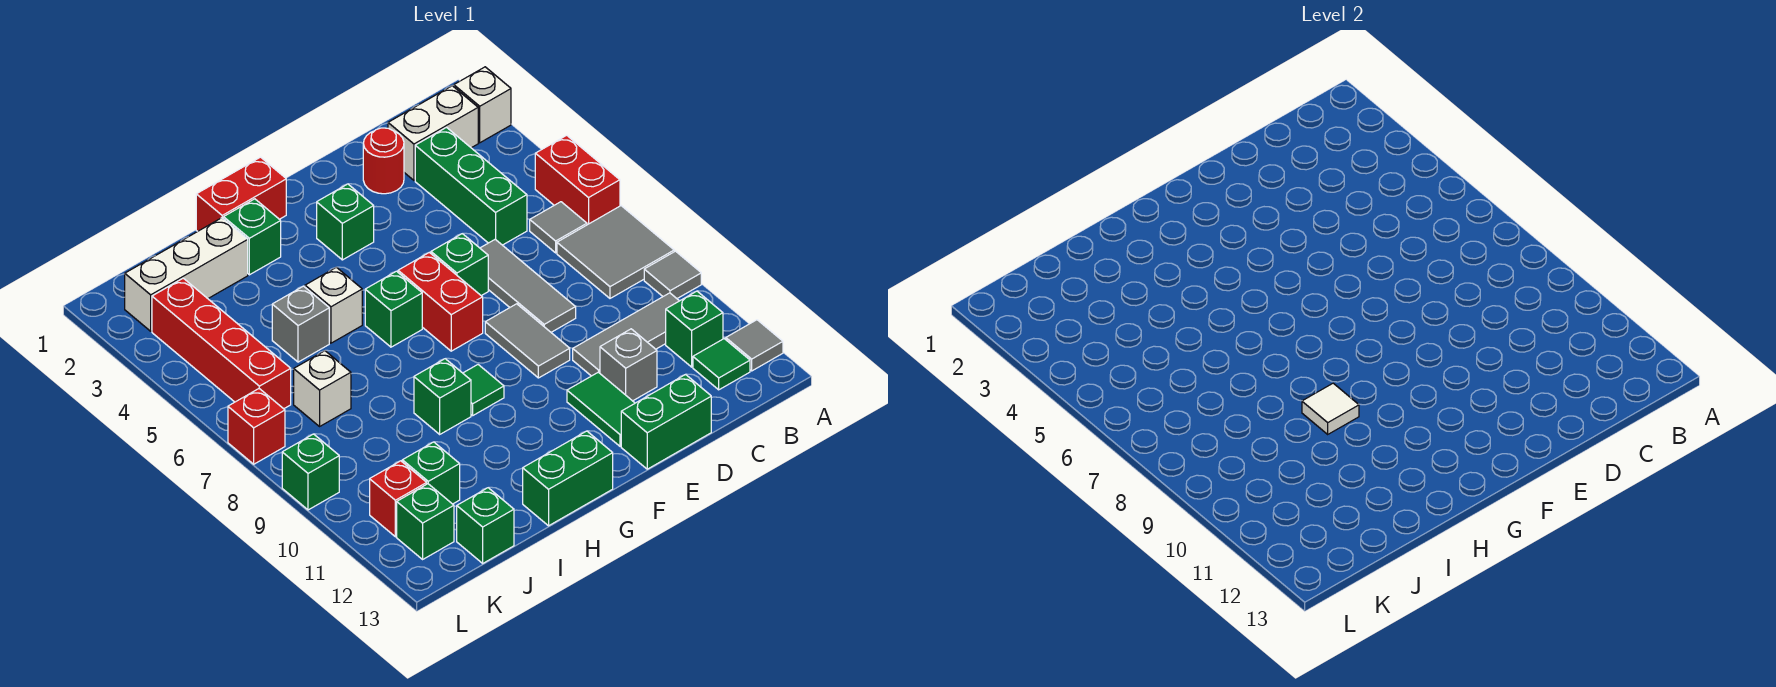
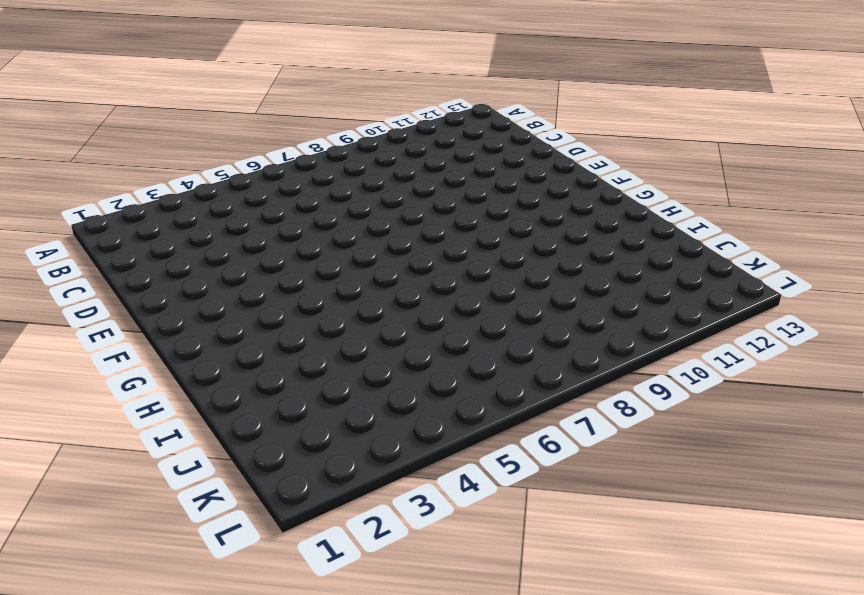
none -> white brick A2 level 1
none -> red brick A5:A6 level 1
none -> grey tile A7:B8 level 1
none -> grey tile A9 level 1

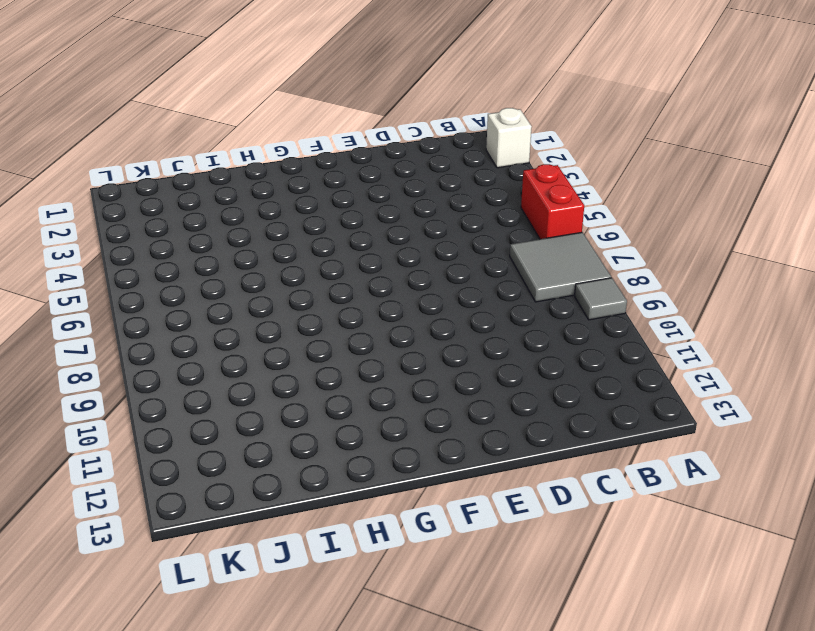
none -> grey tile A12 level 1
none -> white brick B2:C2 level 1
none -> grey tile B6 level 1
none -> grey tile B10:D10 level 1

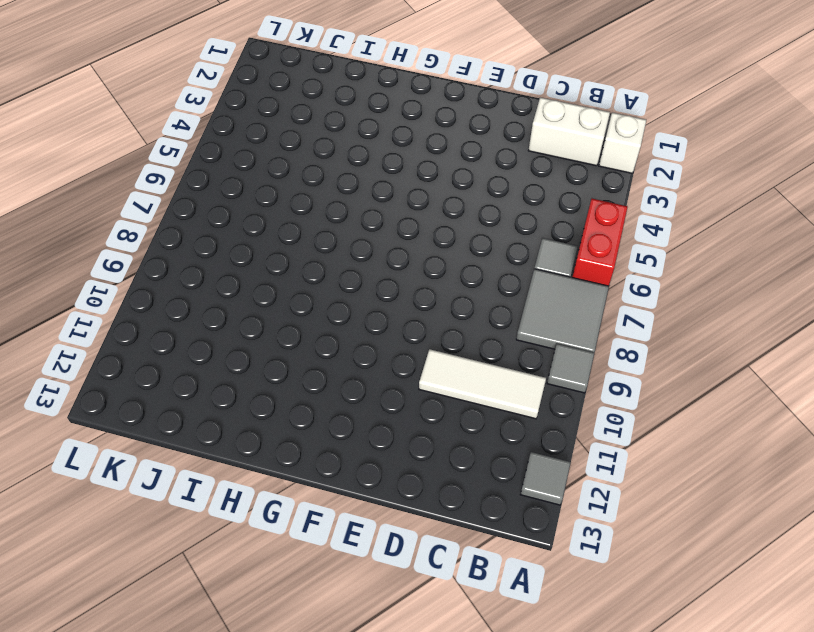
white tile B10:D10 level 1 -> grey tile B10:D10 level 1
none -> green brick B11 level 1
none -> green tile B12 level 1
none -> green brick C3:C5 level 1
none -> red round brick D2 level 1

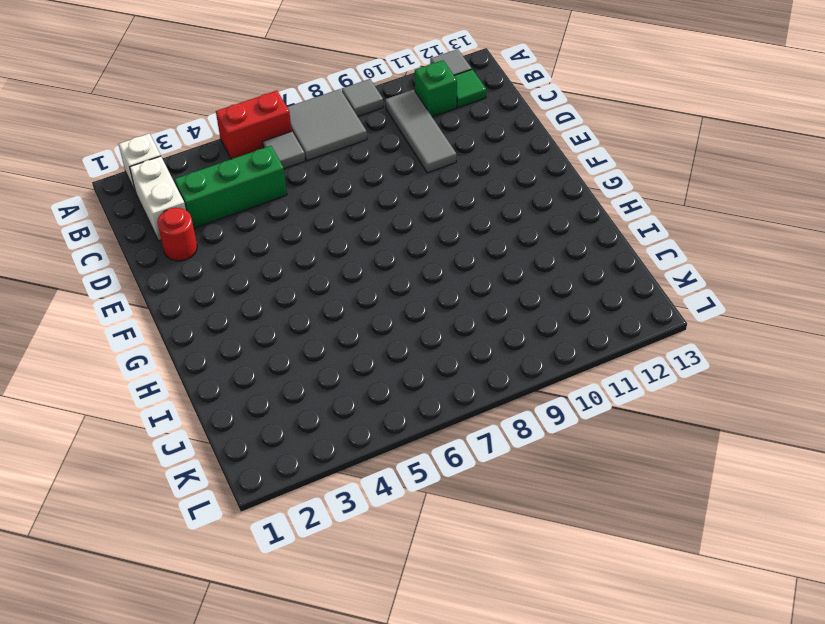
none -> grey tile D6:D8 level 1
none -> grey brick D11 level 1
none -> green brick D13:E13 level 1
none -> green brick E6 level 1

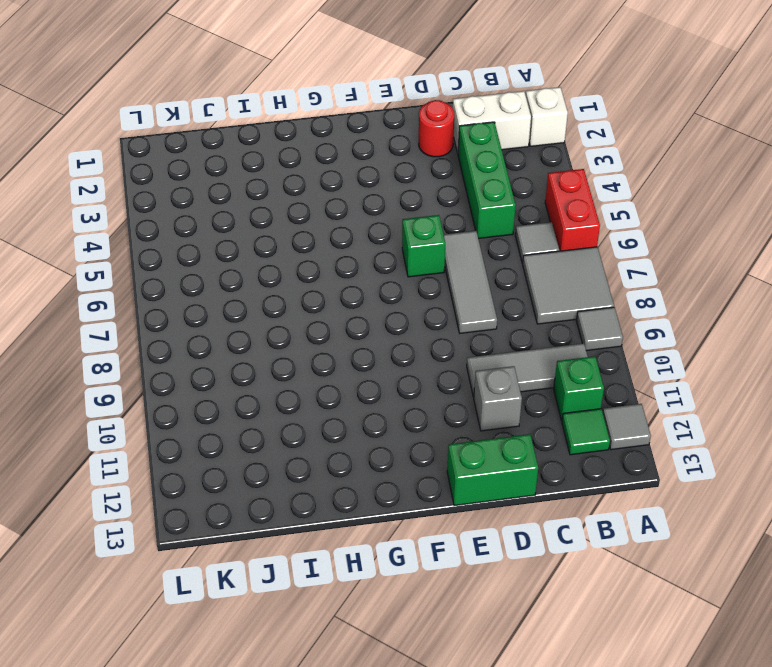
none -> grey tile E8:E9 level 1
none -> green tile E11:E12 level 1
none -> green brick F3 level 1
none -> red brick F6:F7 level 1

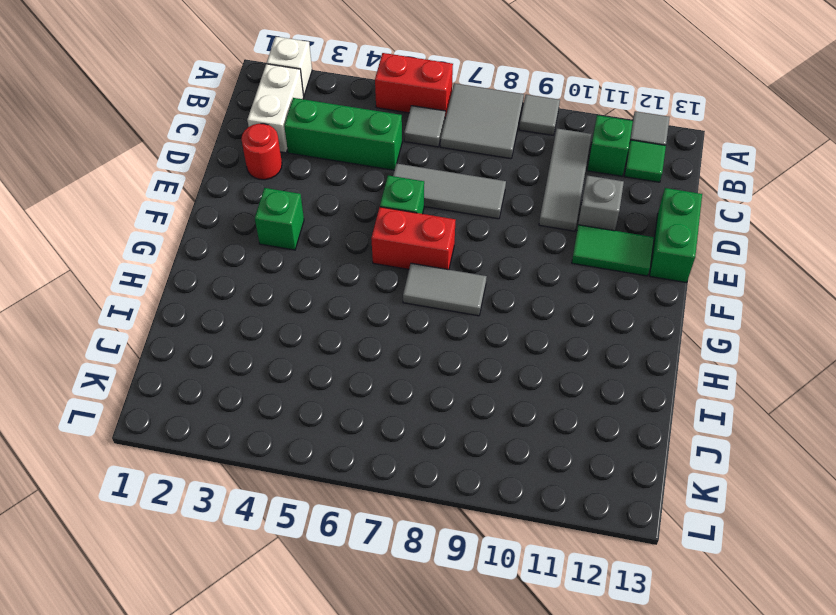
grey tile G7:G8 level 1 -> grey tile E8:E9 level 1
none -> red brick G1:H1 level 1
none -> green brick G6 level 1
none -> green tile G9 level 1
none -> green brick G13:H13 level 1

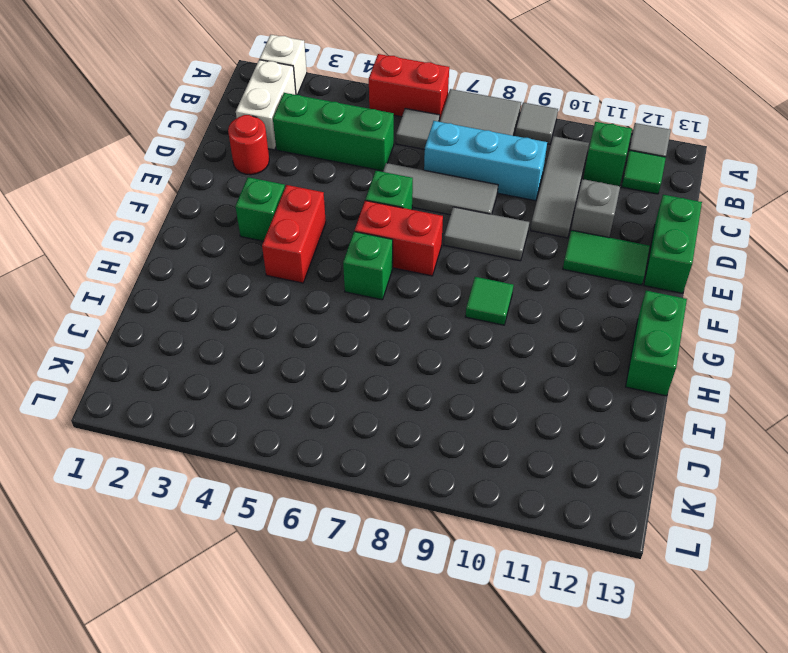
cyan brick C7:C9 level 1 -> none
red brick F4:G4 level 1 -> red brick G1:H1 level 1
none -> green brick H2 level 1
none -> white brick H5 level 1
none -> green brick H9 level 1
none -> white brick I2:K2 level 1

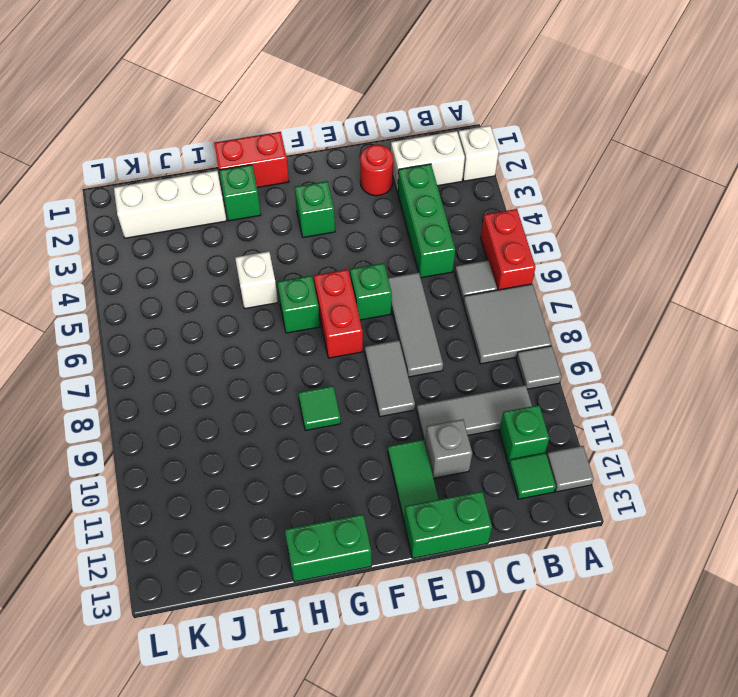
none -> green brick H9 level 1
none -> grey brick I5 level 1
none -> white brick J7 level 1
none -> green brick J11 level 1

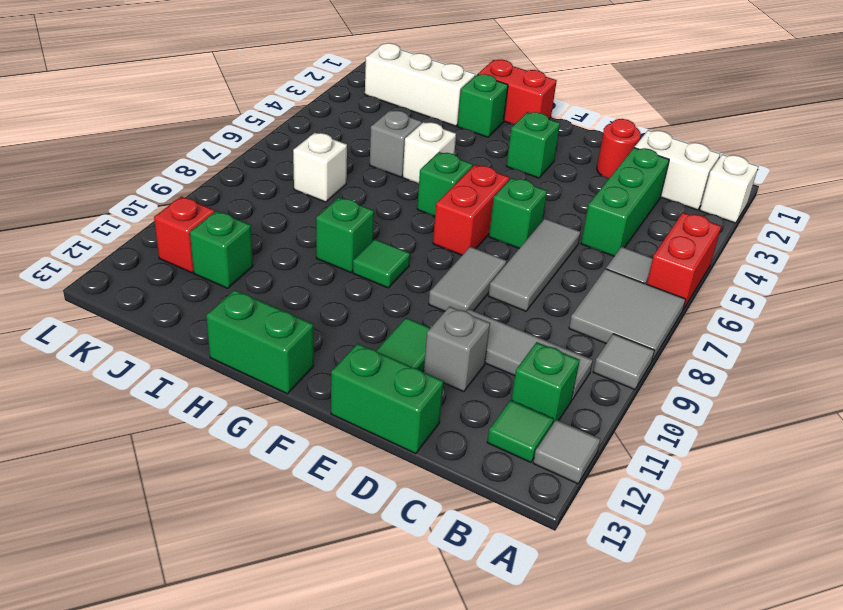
none -> green brick J13 level 1
none -> red brick K3:K6 level 1
none -> green brick K12 level 1
none -> red brick L7 level 1

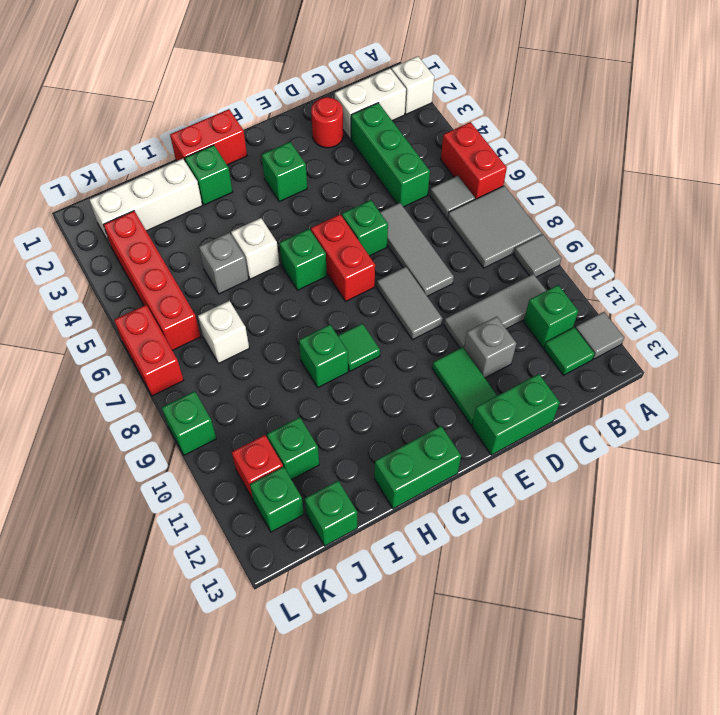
red brick L6:L7 level 1 -> red brick L7 level 1
none -> white tile H9 level 2

